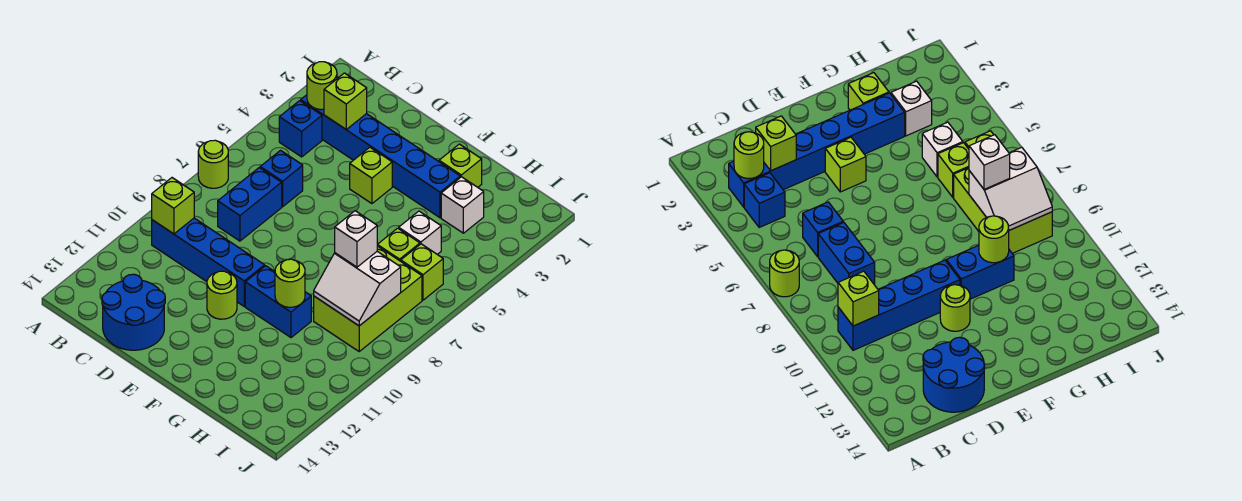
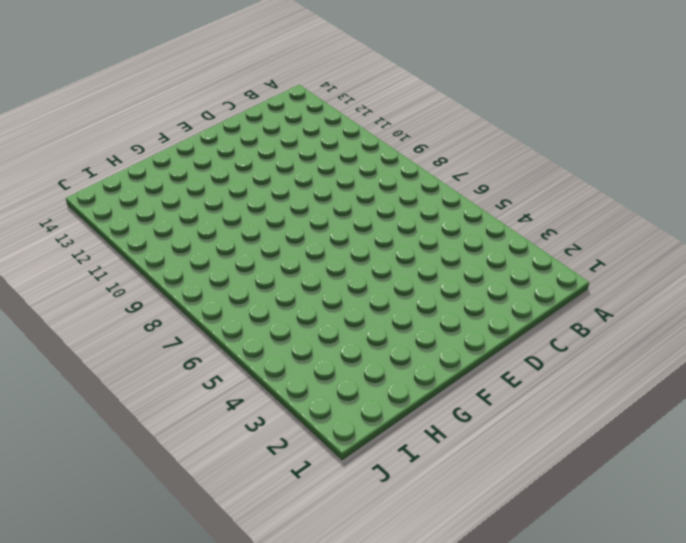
none -> lime round brick A7 level 1
none -> blue brick B3:G3 level 1
none -> blue brick B4 level 1

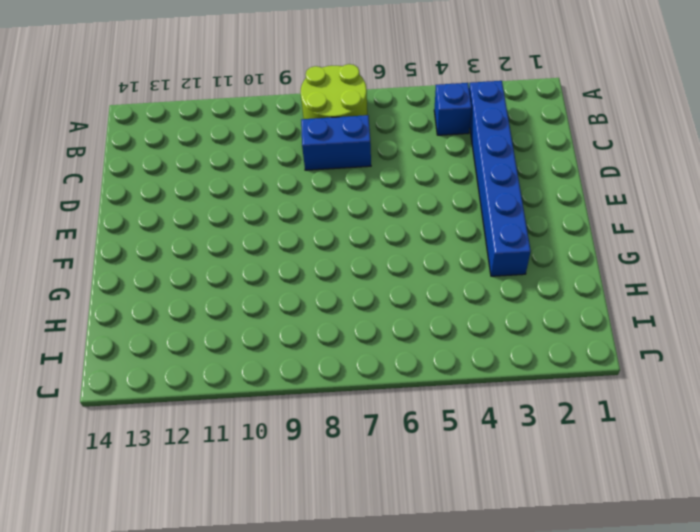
lime round brick A7:B8 level 1 -> lime round brick A7 level 1
none -> blue brick B10:E10 level 1
none -> blue brick C6 level 1
none -> blue round brick C13:D14 level 1

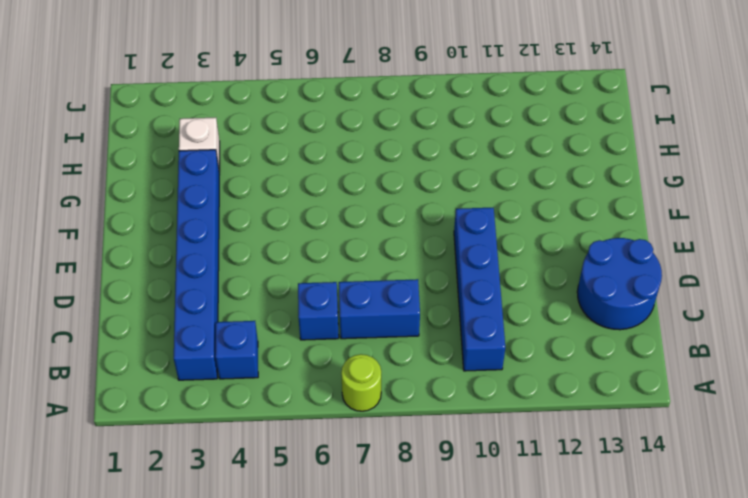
none -> lime brick E4 level 1
none -> lime round brick E11 level 1
none -> blue brick F10:G10 level 1

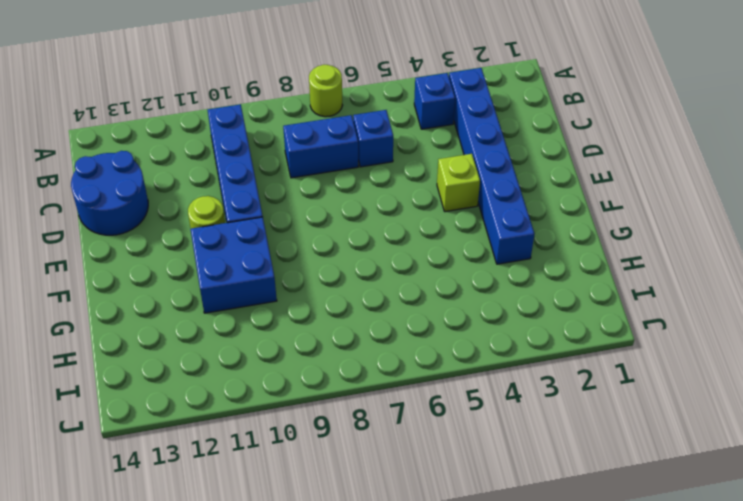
blue brick F10:G11 level 1 -> blue brick F10:G10 level 1
none -> lime brick G2 level 1
none -> white brick H3 level 1
none -> white brick H5 level 1

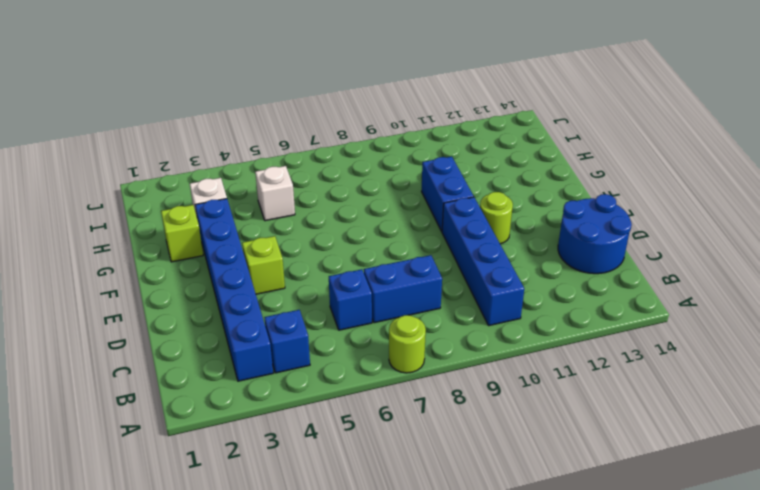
none -> lime brick H6 level 1
none -> lime brick H7:I9 level 1
none -> lime brick I6 level 1

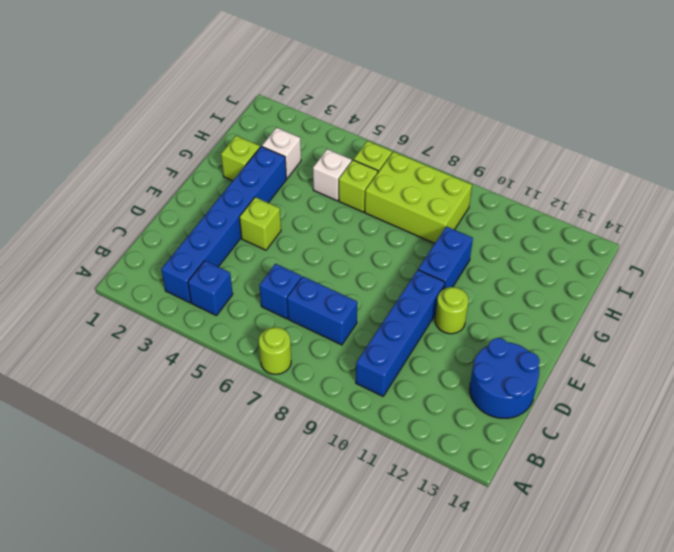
none -> lime round brick B3 level 2
none -> lime brick B10 level 2
none -> lime brick C3 level 2

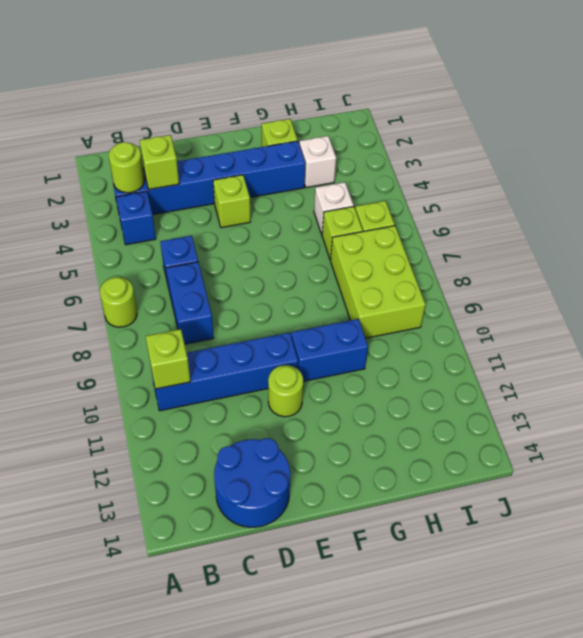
none -> lime round brick G10 level 2
none -> white slope H8:I9 level 2 top 8
none -> white brick H8 level 3

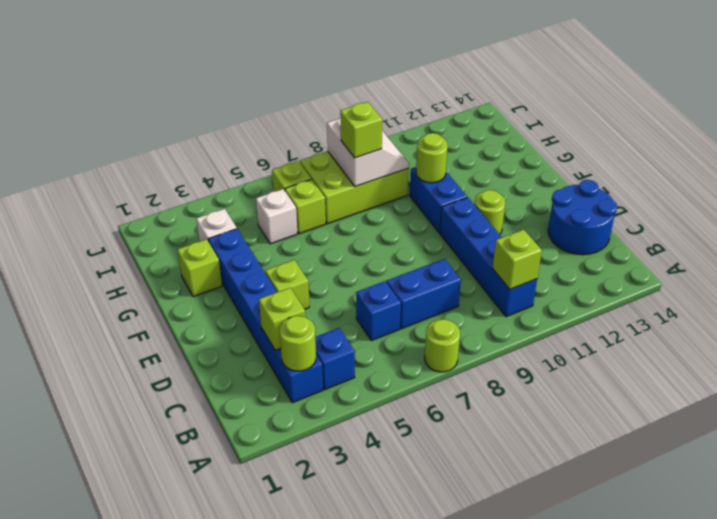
lime brick H8 level 3 -> white brick H8 level 3

